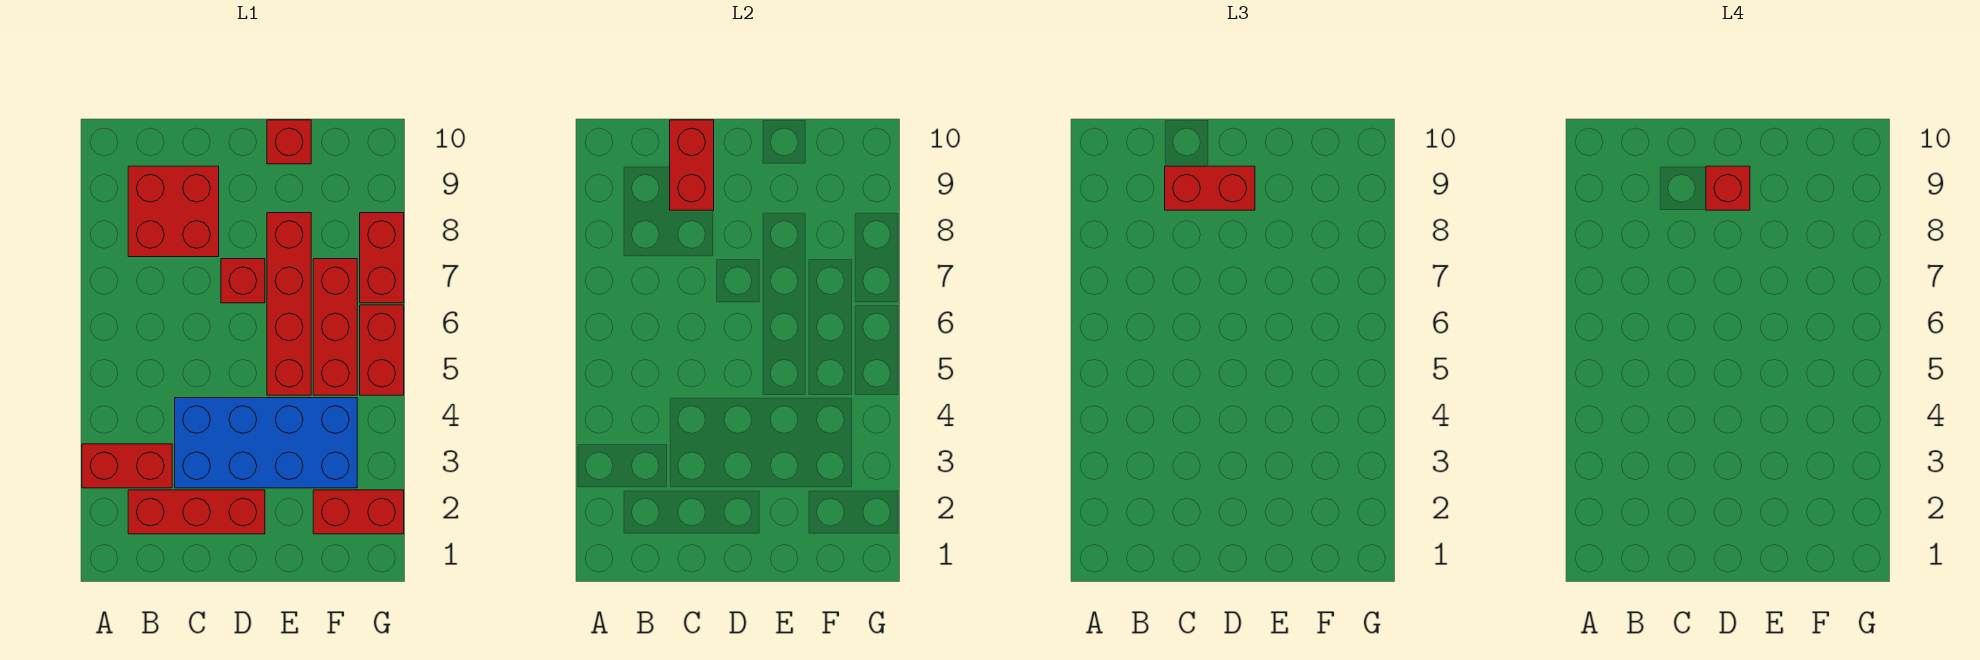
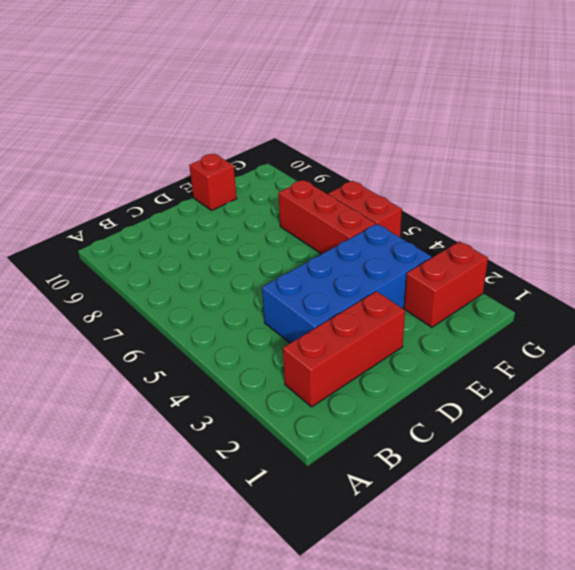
none -> red brick A3:B3 level 1
none -> red brick B8:C9 level 1
none -> red brick D7 level 1

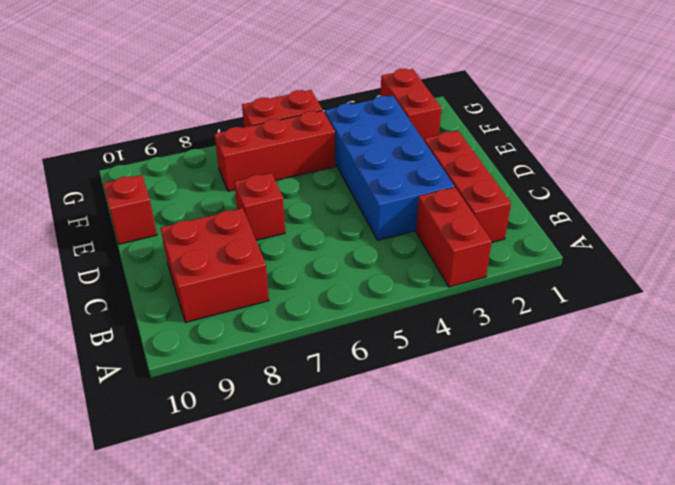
none -> red brick E5:E8 level 1
none -> red brick G7:G8 level 1
none -> red brick C9:C10 level 2

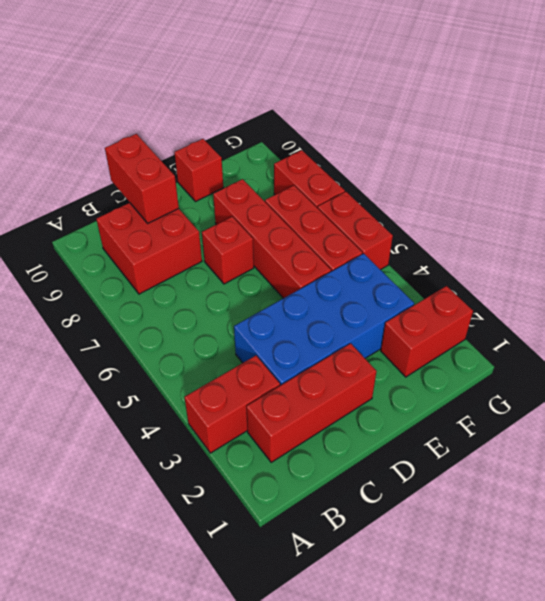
none -> red brick C9:D9 level 3
none -> red brick D9 level 4

